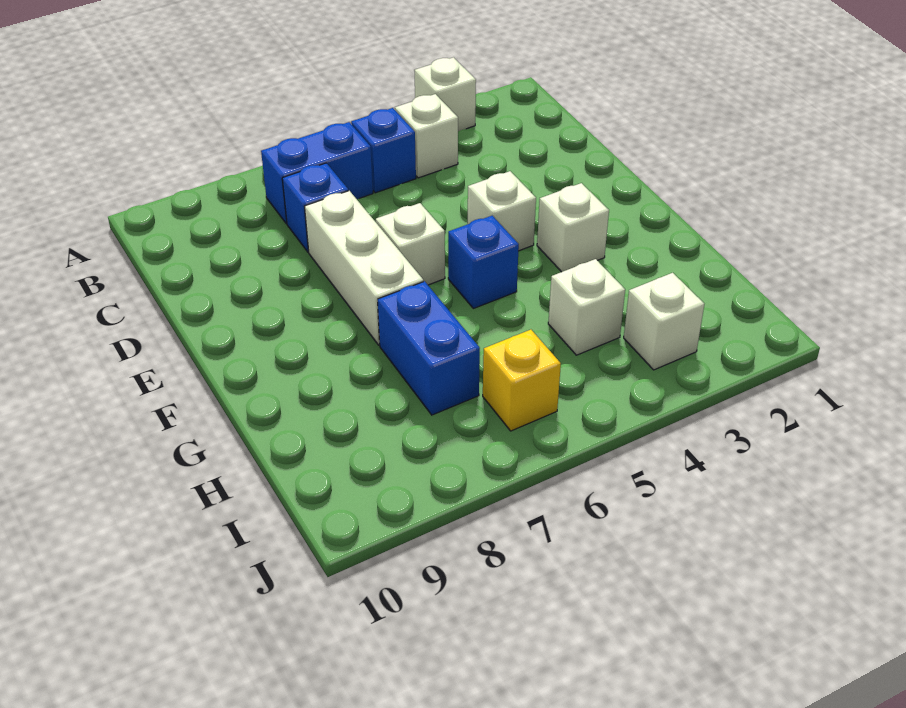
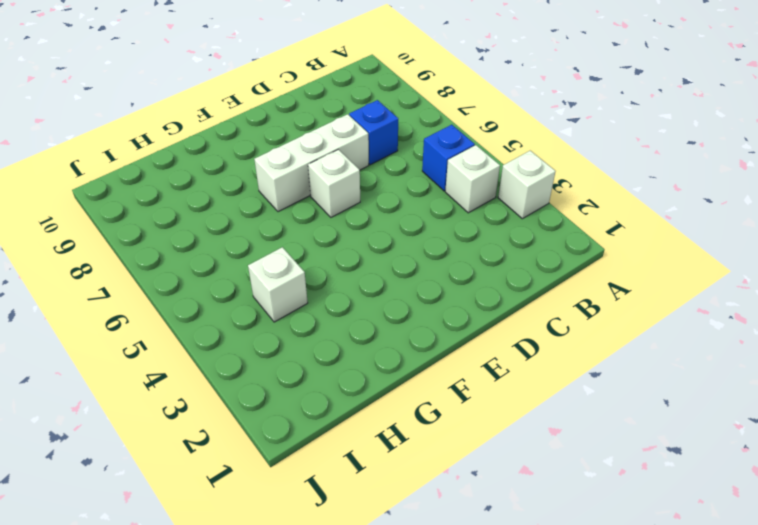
none -> blue brick B6:B7 level 1
none -> white brick E4 level 1
none -> white brick F3 level 1

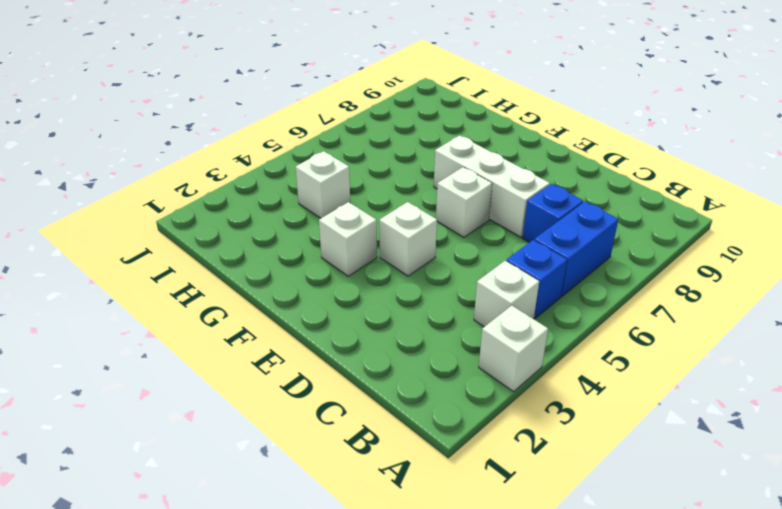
none -> blue brick F5 level 1
none -> blue brick G7:H7 level 1
none -> white brick I3 level 1

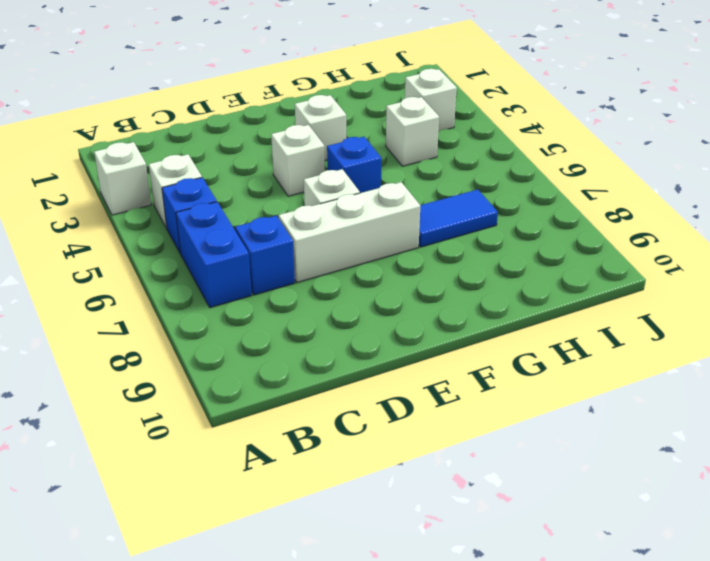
blue tile G7:H7 level 1 -> blue brick G7:H7 level 1
none -> yellow brick I6 level 1

